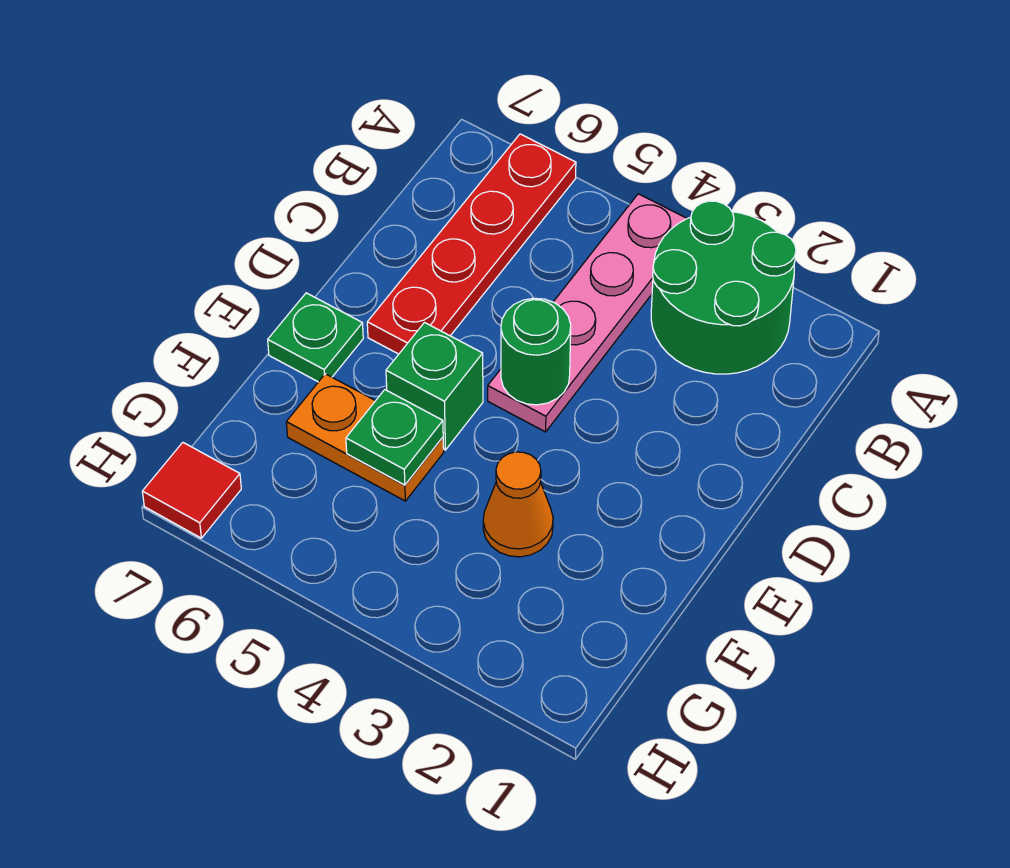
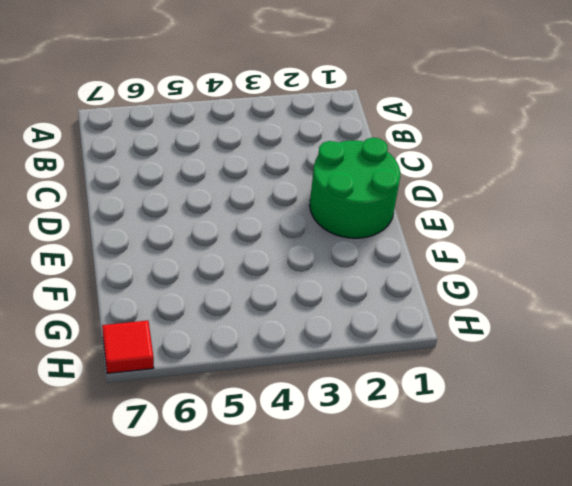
green round brick D1:E2 level 1 -> green round brick A2:B3 level 1
none -> pink plate A4:D4 level 1
none -> red plate A6:D6 level 1

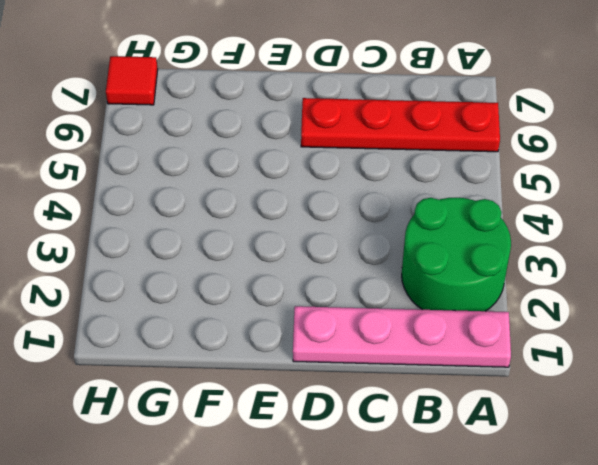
pink plate A1:D1 level 1 -> pink plate A4:D4 level 1
none -> green brick E5 level 1
none -> green plate E7 level 1

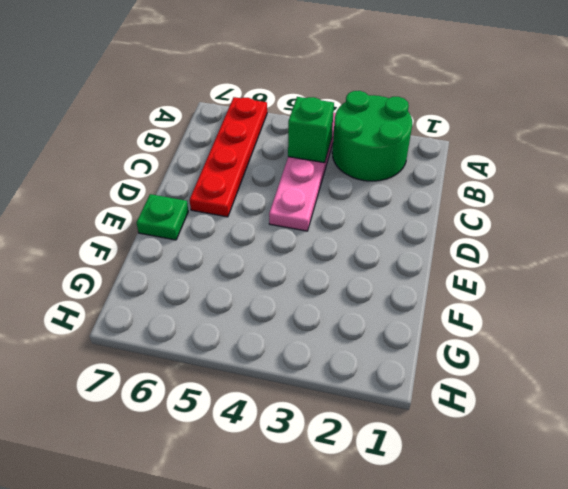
green brick B4 level 2 -> green brick E5 level 1
none -> orange cone F3 level 1
none -> orange plate F5:F6 level 1

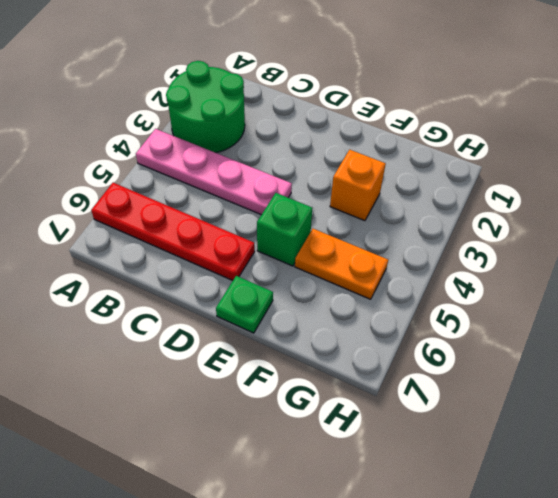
orange brick F3 level 1 -> orange cone F3 level 1
orange plate F5:G5 level 1 -> orange plate F5:F6 level 1
none -> red tile H7 level 1
none -> green round brick D4 level 2

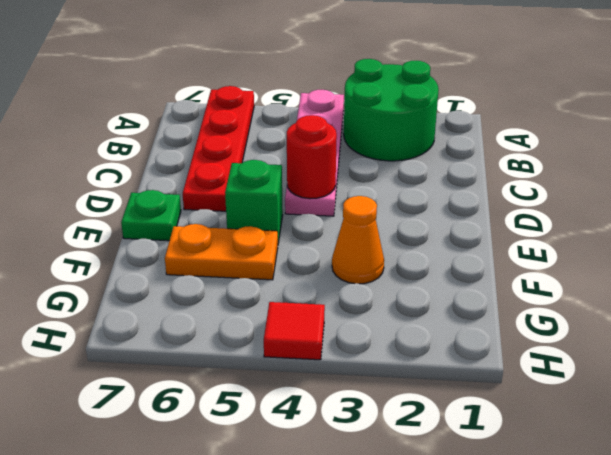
red round brick D4 level 2 -> green round brick D4 level 2
red tile H4 level 1 -> red tile H7 level 1
none -> green plate F5 level 2

